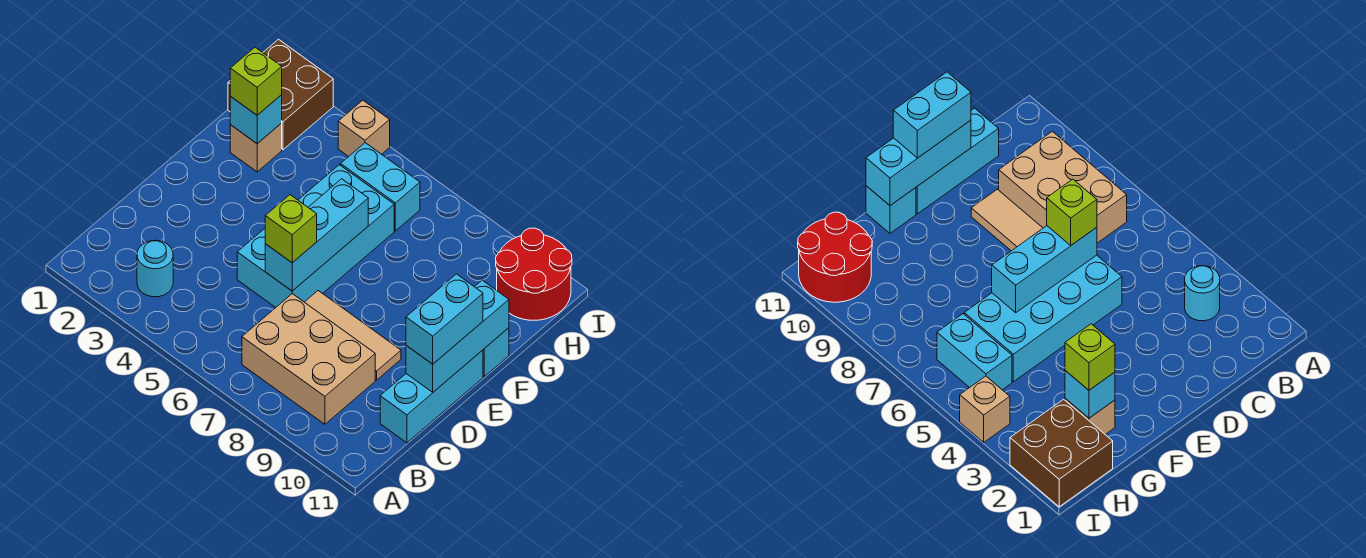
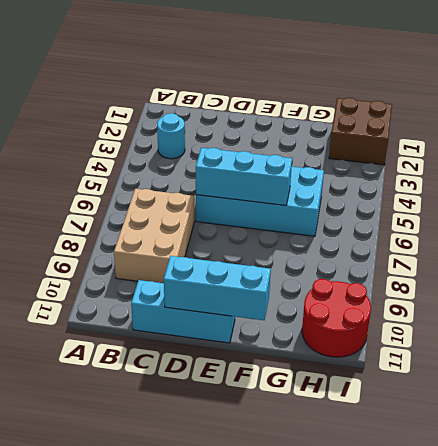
none -> tan tile D7:D9 level 1
none -> cyan brick F11 level 1
none -> tan brick G2 level 1

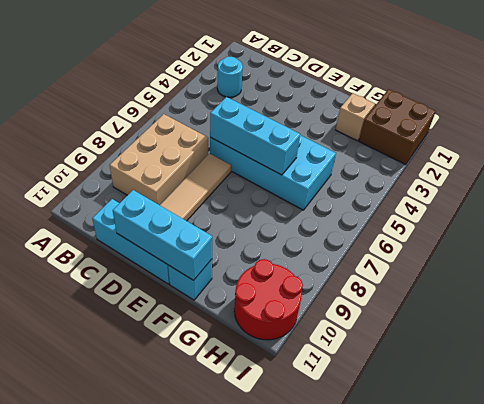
none -> cyan brick H5:H6 level 1
none -> tan brick I4 level 1
none -> cyan brick G2 level 2

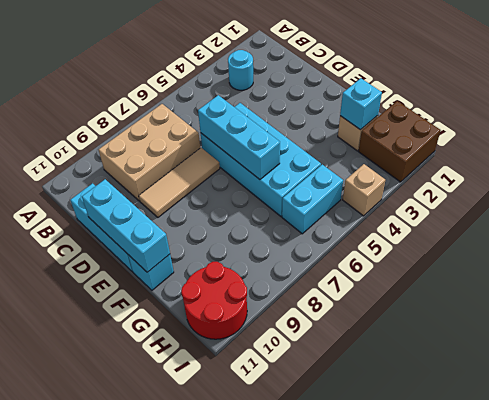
none -> lime brick D6 level 3
none -> cyan brick D11:E11 level 3
none -> lime brick G2 level 3

